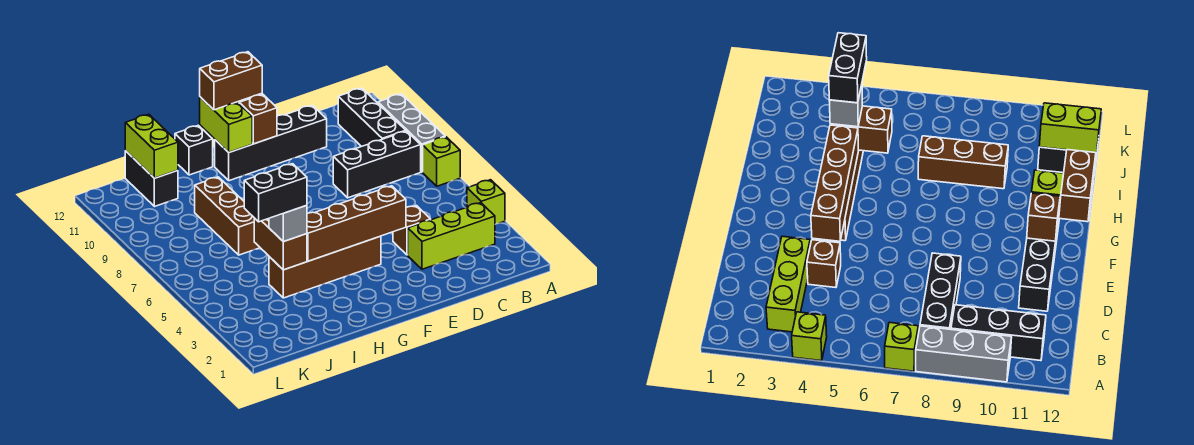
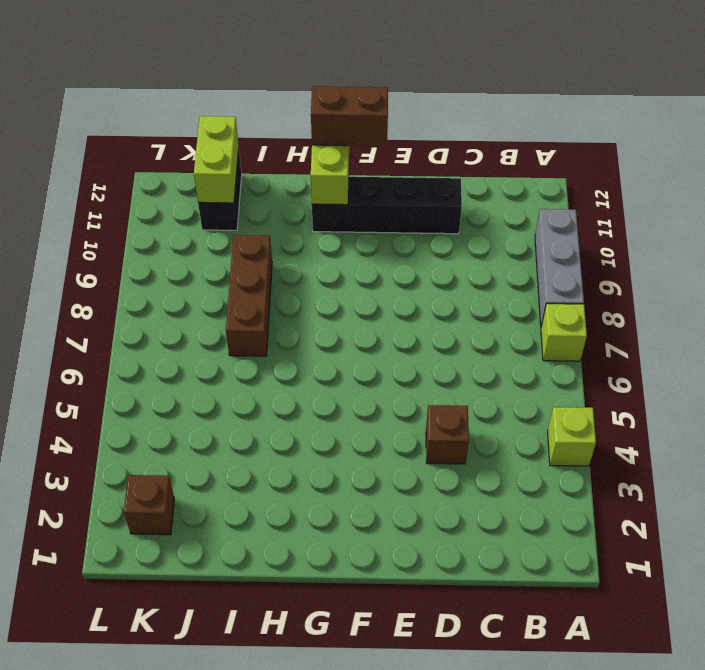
brown brick K2 level 1 -> brown brick F11 level 2
none -> lime brick B3:D3 level 1
none -> black brick B8:D8 level 1
none -> black brick B9:B11 level 1

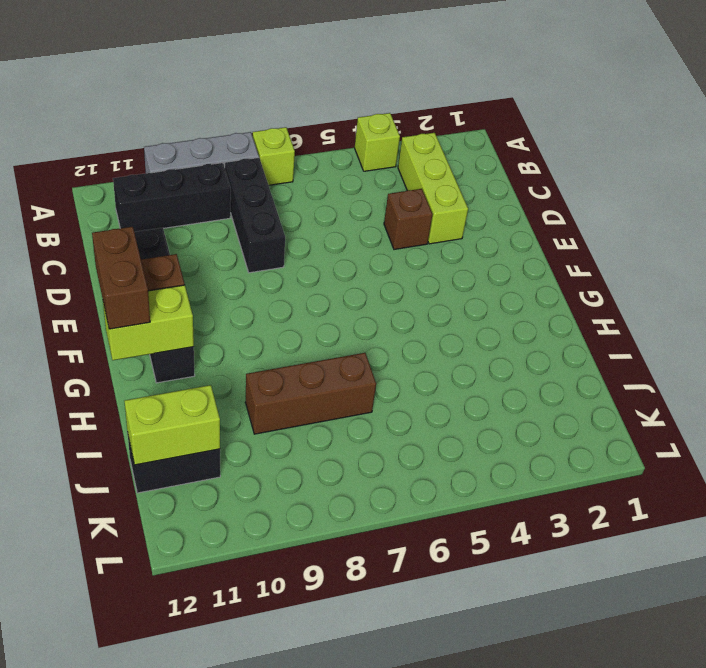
none -> brown brick F4:I4 level 1
none -> black brick H12 level 1
none -> brown brick E4:H4 level 2

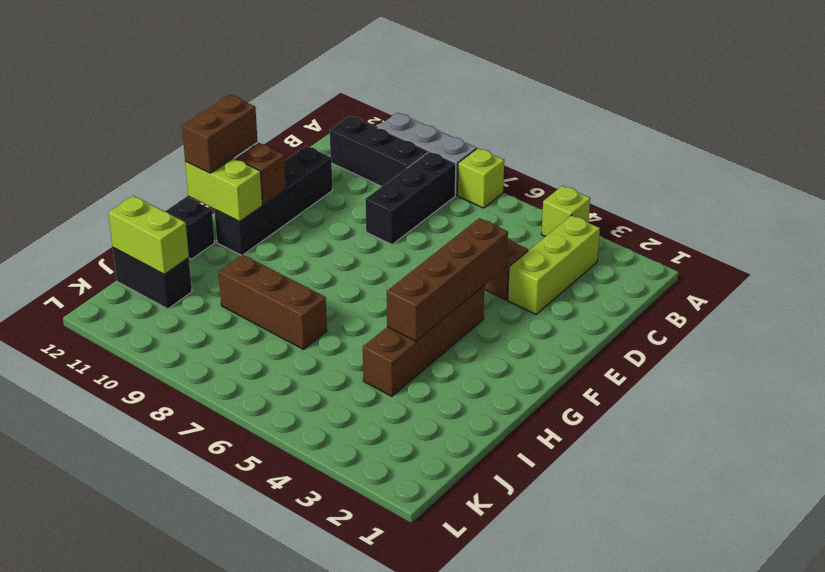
none -> brown brick I4:I5 level 2
none -> grey brick I4 level 3
none -> black brick I4:J4 level 4

